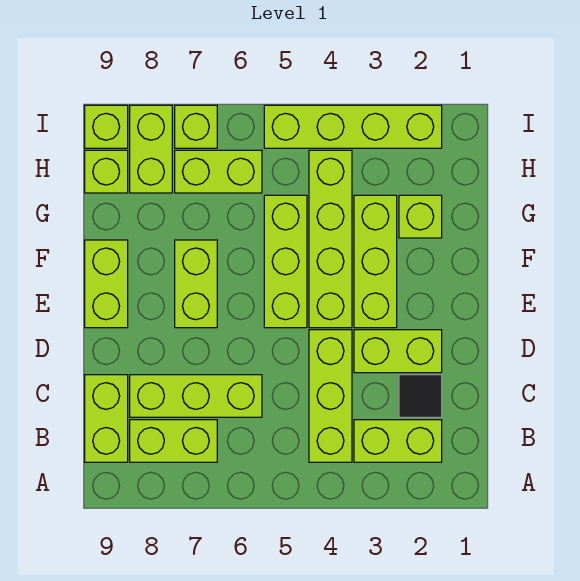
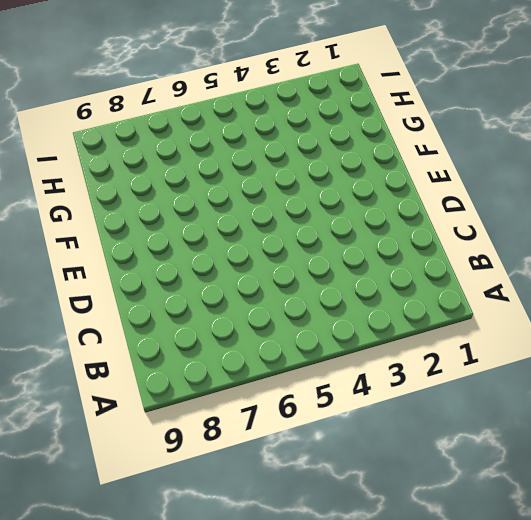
none -> lime brick B2:B3 level 1
none -> lime brick B4:D4 level 1
none -> lime brick B7:B8 level 1

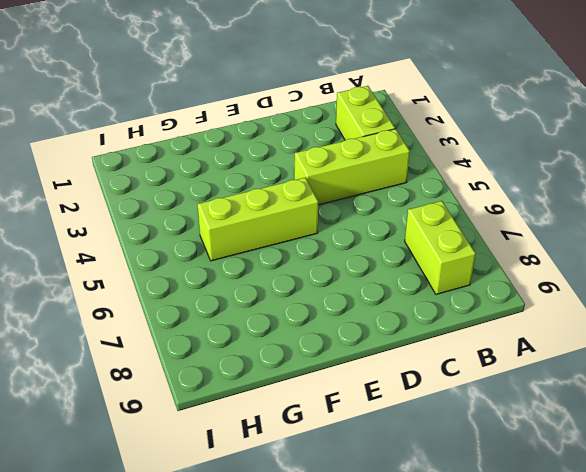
none -> lime brick B9:C9 level 1
none -> black tile C2 level 1
none -> lime brick C6:C8 level 1

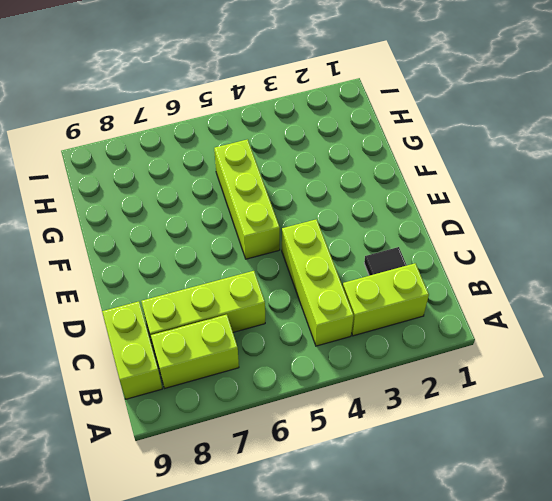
none -> lime brick D2:D3 level 1
none -> lime brick E3:G3 level 1
none -> lime brick E4:H4 level 1

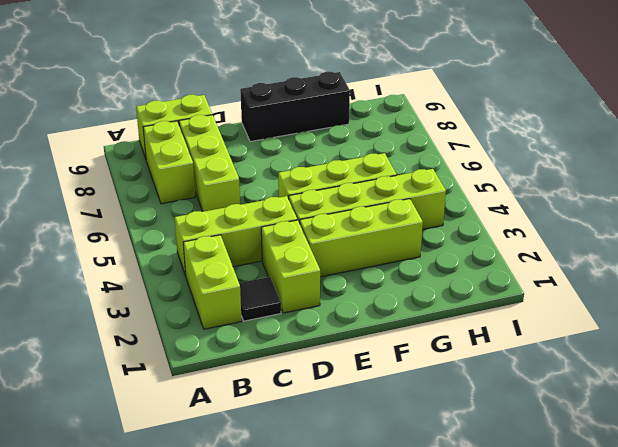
black brick E9:G9 level 1 -> lime brick E9:F9 level 1
none -> lime brick E7:F7 level 1
none -> lime brick G2 level 1
none -> lime brick H6:H7 level 1

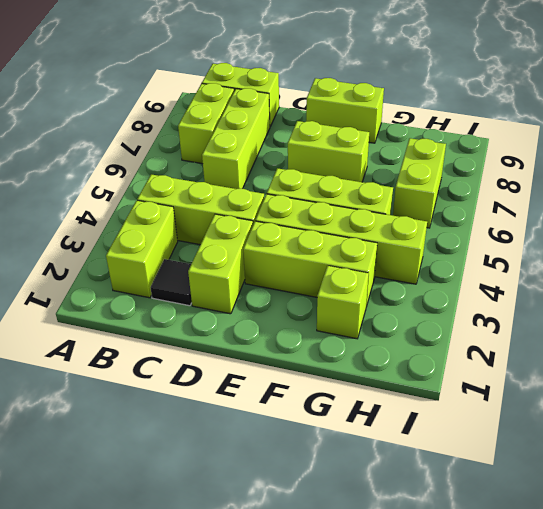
none -> lime brick H8:I8 level 1
none -> lime brick H9 level 1
none -> lime brick I2:I5 level 1

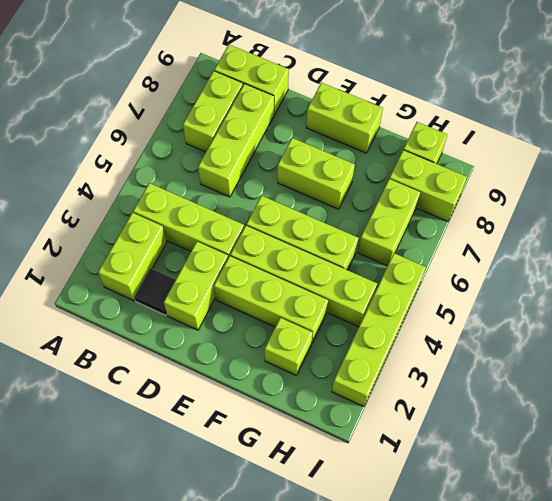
none -> lime brick I7 level 1
none -> lime brick I9 level 1

